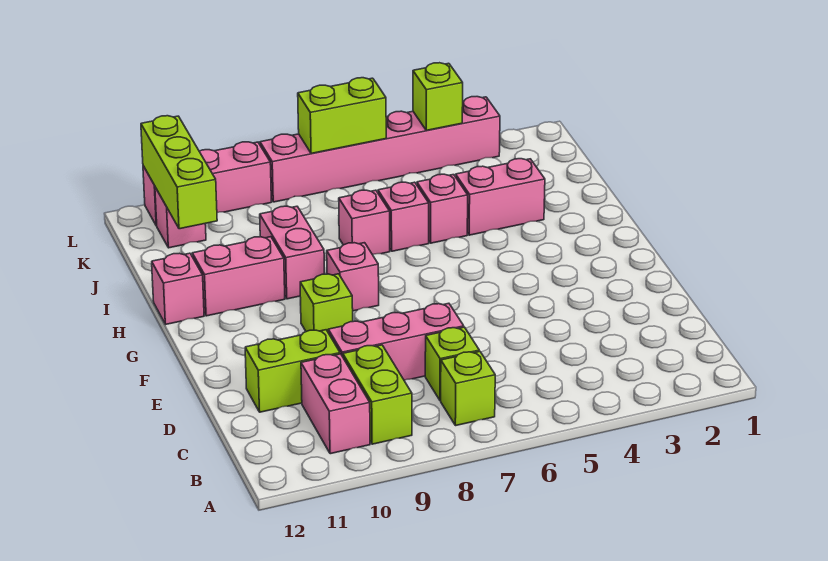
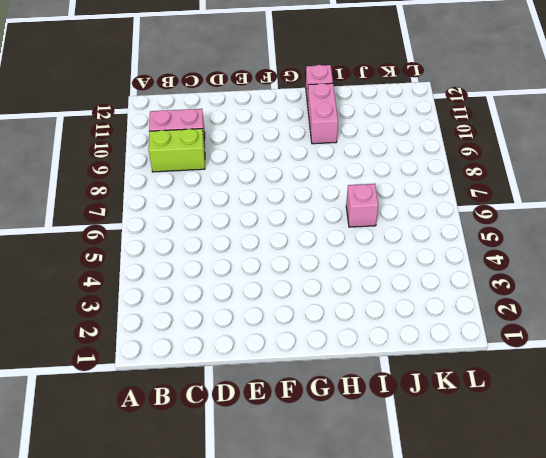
none -> lime brick B7 level 1
none -> lime brick C7 level 1
none -> pink brick D7:D9 level 1

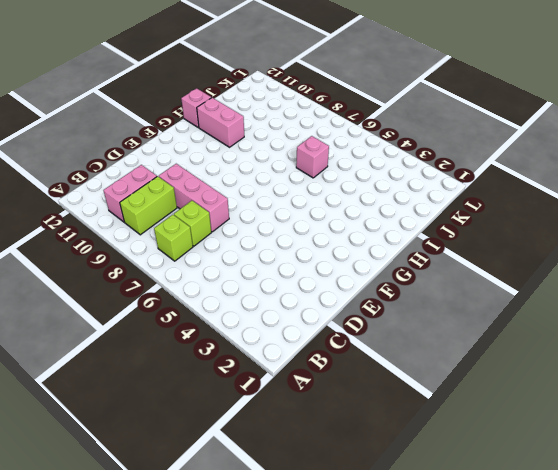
none -> lime brick D10:D11 level 1
none -> lime brick F9 level 1
none -> pink brick G8 level 1

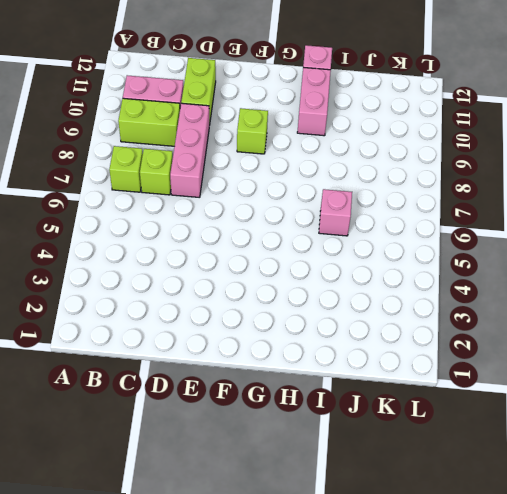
none -> pink brick G8 level 1
none -> pink brick H9:I9 level 1
none -> pink brick I3:I4 level 1

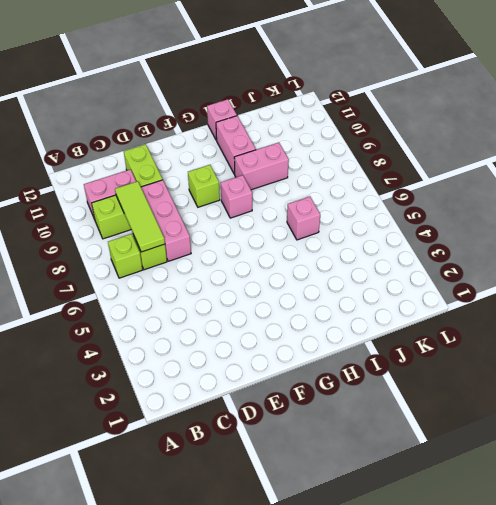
lime tile C7:C9 level 2 -> none
none -> pink brick I3:I4 level 1
none -> pink brick I5 level 1
none -> pink brick I7 level 1

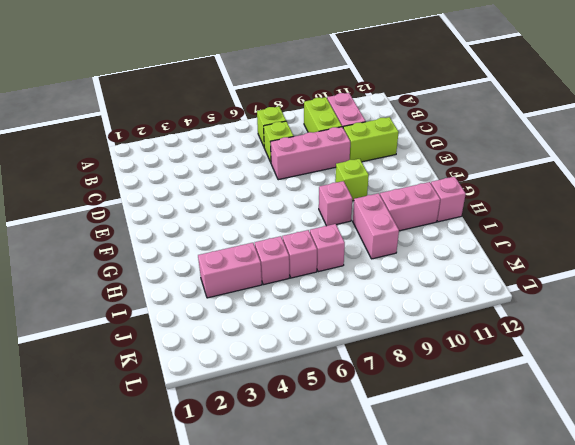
none -> pink brick K11 level 1
none -> pink brick L3:L8 level 1
none -> pink brick L9:L11 level 1

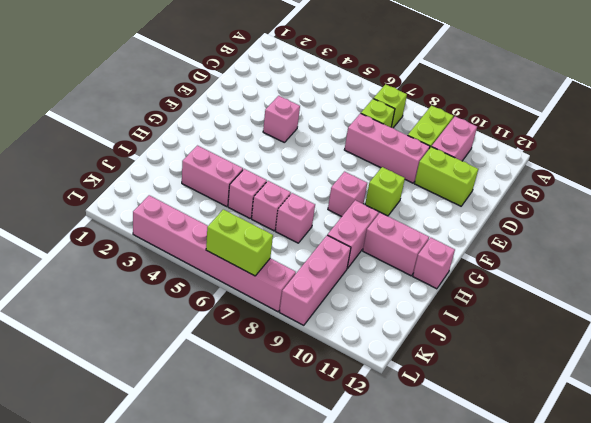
pink brick E4 level 1 -> pink brick K11 level 1
pink brick J9:L9 level 1 -> pink brick L9:L11 level 1
none -> lime brick J11:L11 level 2
none -> lime brick L4 level 2

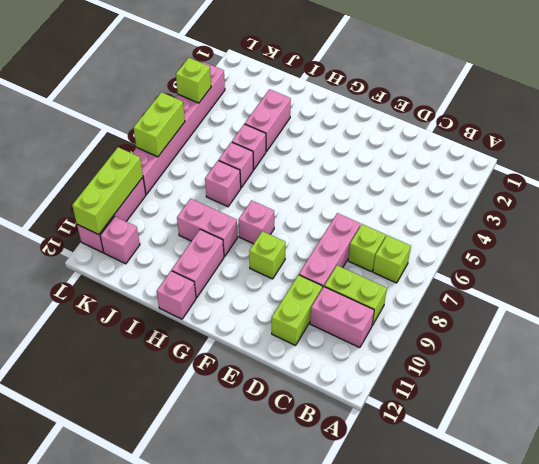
lime brick L9:L11 level 2 -> lime brick J11:L11 level 2

